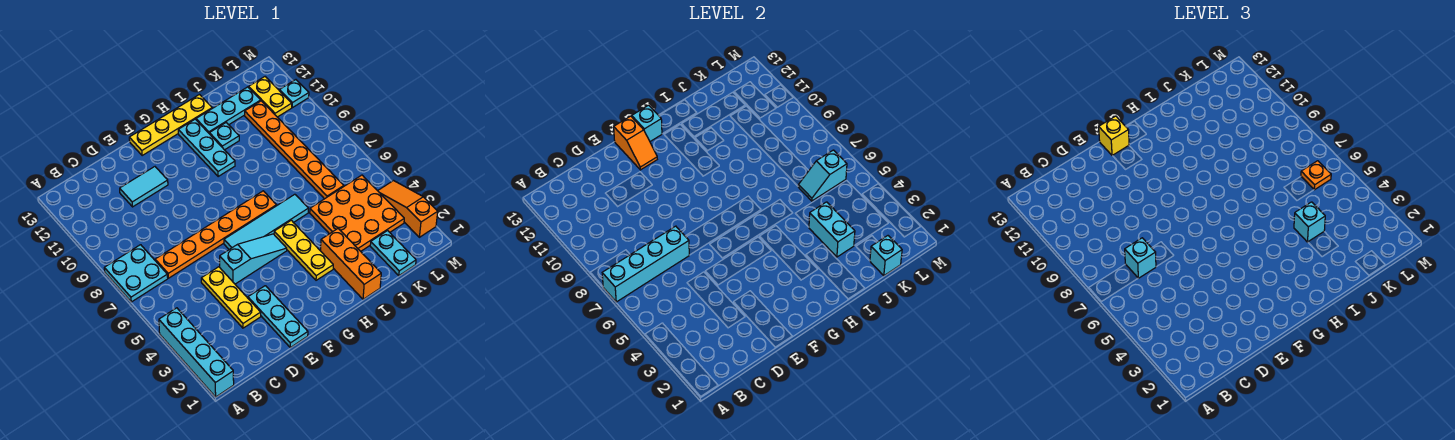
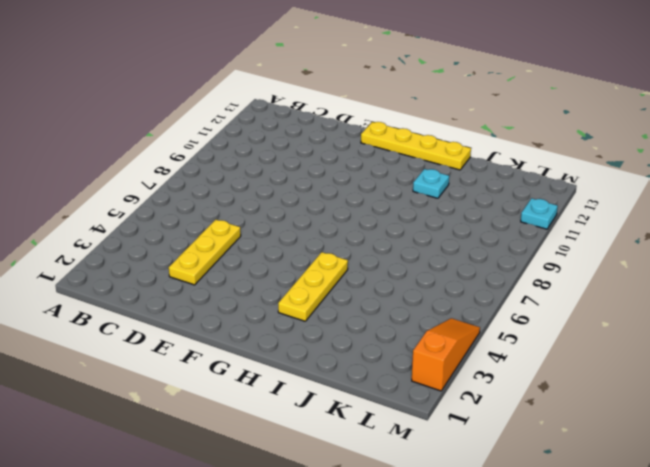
none -> cyan brick A1:A4 level 1
none -> cyan plate A7:B8 level 1
none -> orange plate C7:H7 level 1
none -> cyan tile D11:E11 level 1

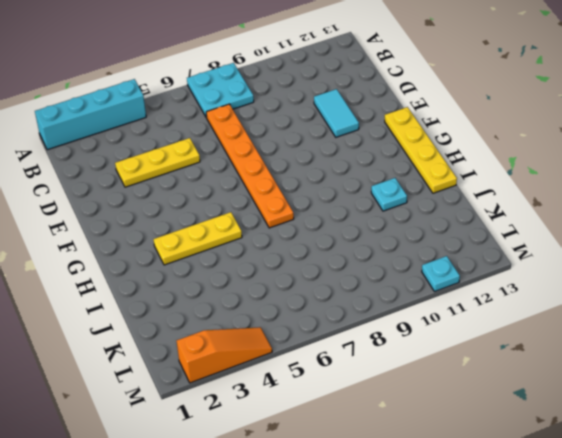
none -> cyan plate E1:E3 level 1
none -> cyan slope E5:G5 level 1 top E
none -> cyan tile F6:I6 level 1
none -> cyan plate H10:H12 level 1

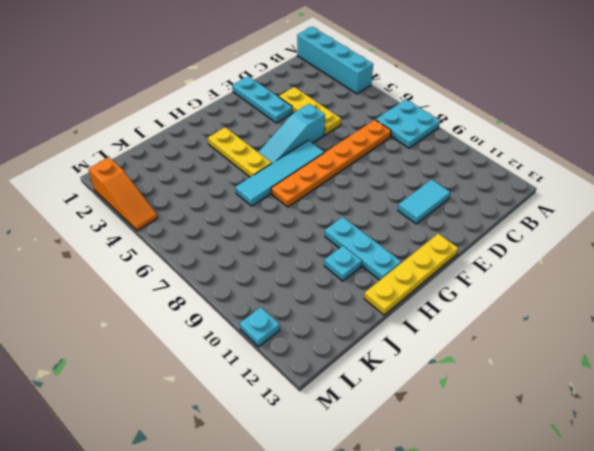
none -> orange brick I1:I3 level 1
none -> cyan plate I12:K12 level 1
none -> orange plate J3:L5 level 1
none -> cyan plate K1:K2 level 1

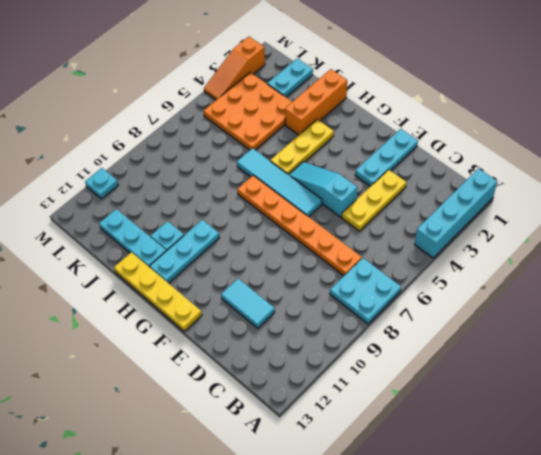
none -> orange plate K6:K11 level 1
none -> yellow plate L11:L12 level 1
none -> cyan brick A7:D7 level 2
none -> orange slope F12:F13 level 2 top 13

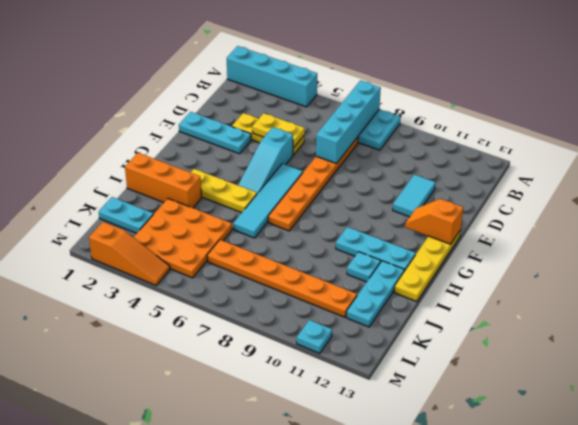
yellow plate D4:D5 level 2 -> yellow plate L11:L12 level 1
none -> cyan brick G13 level 2
none -> cyan brick J3:J4 level 2
none -> cyan brick K1 level 2
none -> cyan slope K6:L6 level 2 top L

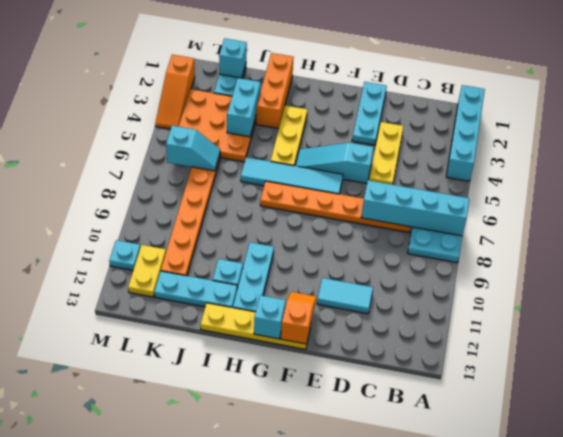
none -> cyan brick C7 level 3
none -> yellow brick F13 level 3
none -> cyan brick J4 level 3
none -> orange plate L6 level 3

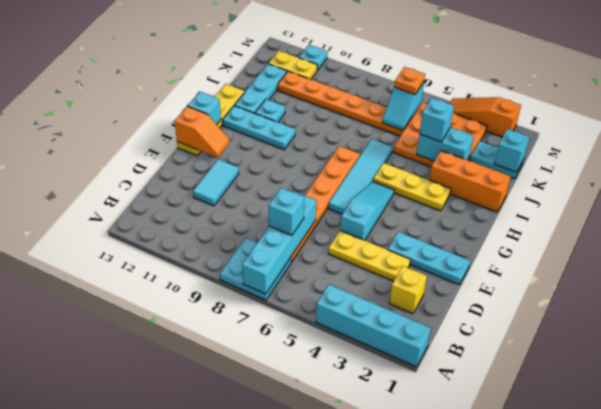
yellow brick C2 level 1 -> yellow brick F13 level 3

